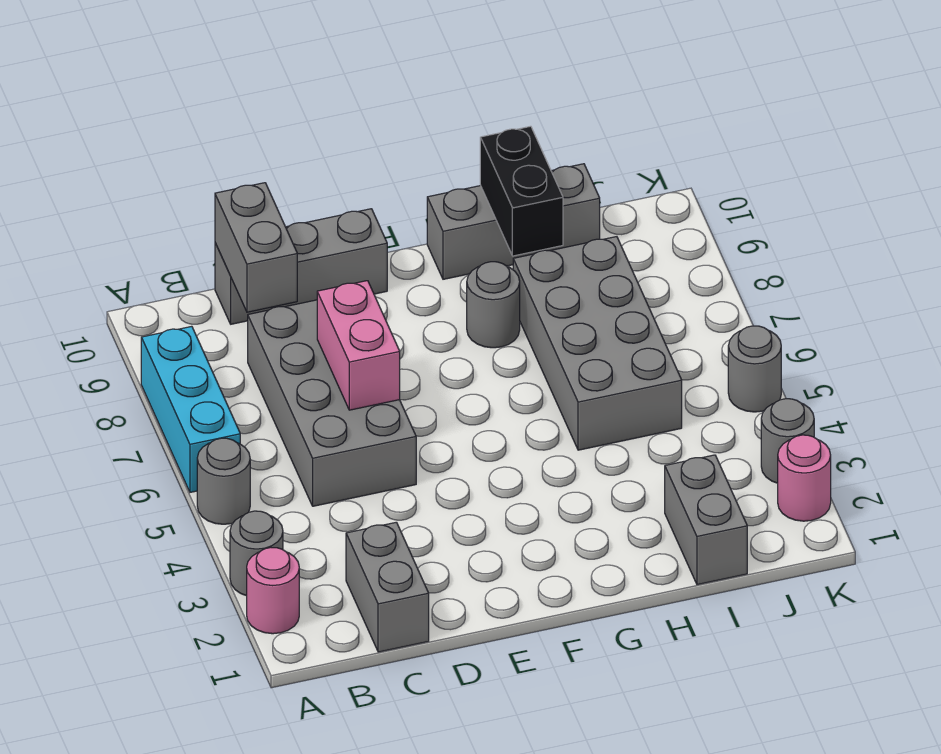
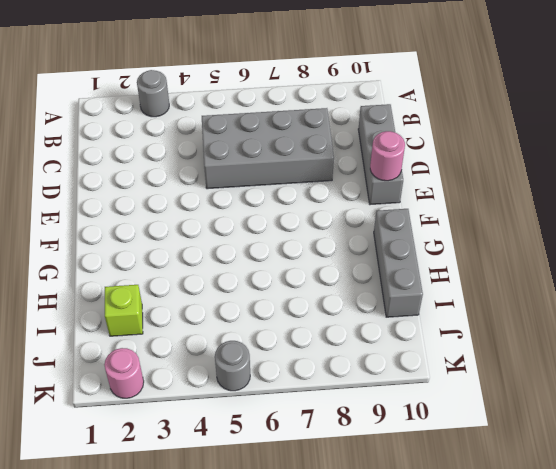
pink round brick E10 level 2 -> pink round brick A2 level 1
lime brick I2 level 1 -> grey brick I1:I2 level 1
none -> grey round brick A5 level 1
none -> cyan brick A6:A8 level 1
none -> grey brick C1:C2 level 1

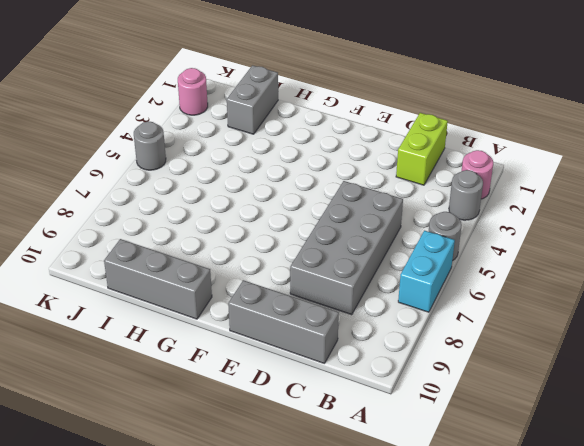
cyan brick A6:A7 level 1 -> cyan brick A6:A8 level 1
lime brick C1:C2 level 1 -> grey brick C1:C2 level 1
none -> grey round brick G8 level 1
none -> grey brick H5:I8 level 1
none -> grey round brick K3 level 1

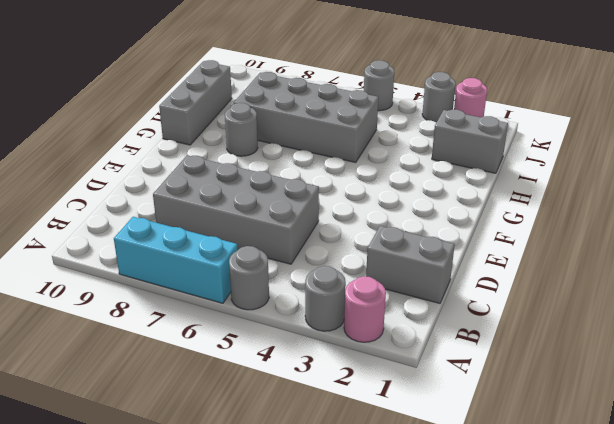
none -> grey brick C10:E10 level 1
none -> grey brick C9:C10 level 2
none -> pink brick D6:D7 level 2

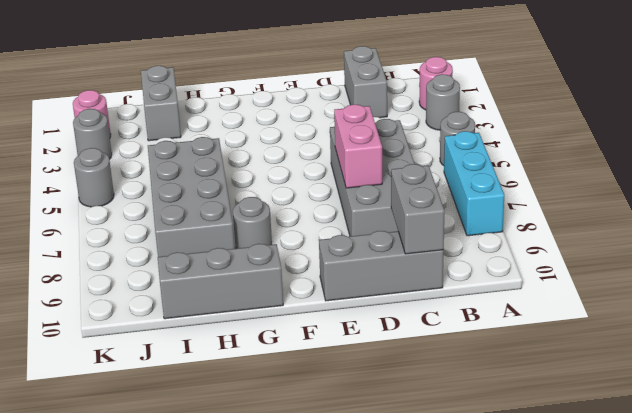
none -> black brick H9:H10 level 2

